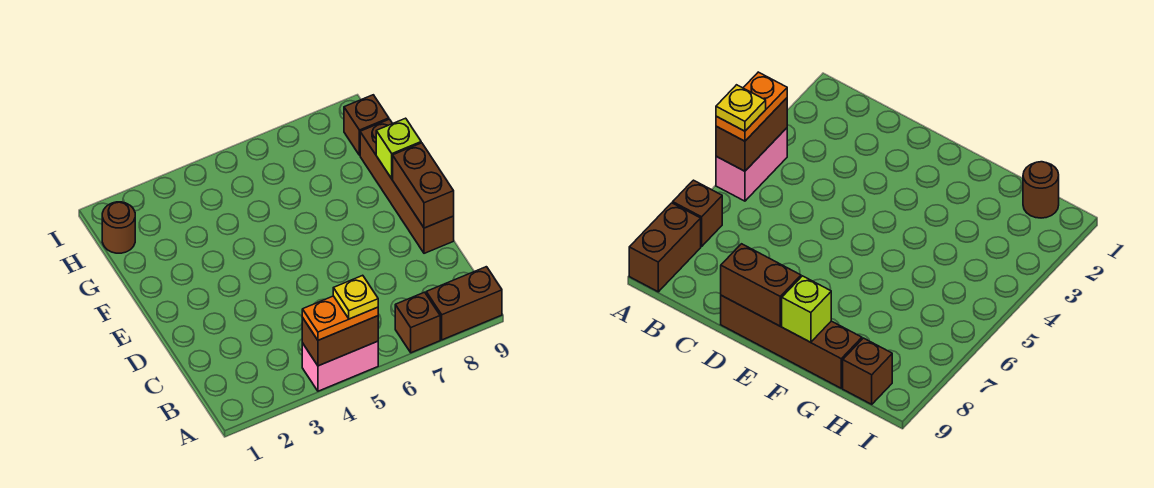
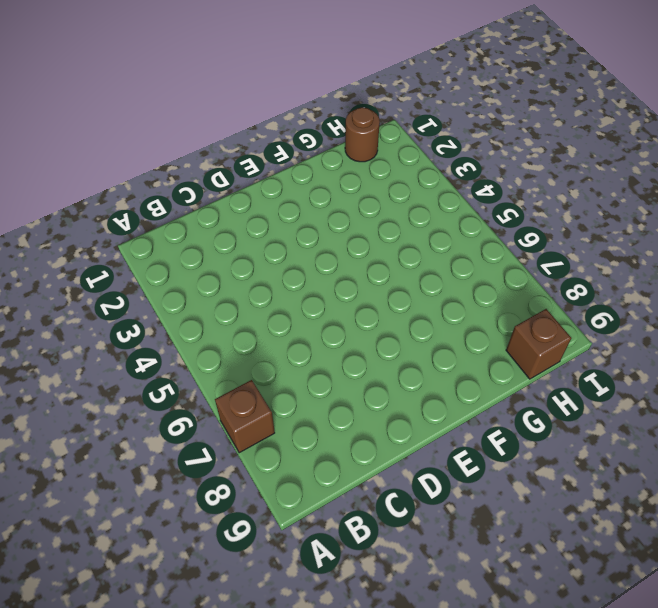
none -> pink brick A4:A5 level 1
none -> brown brick A8:A9 level 1

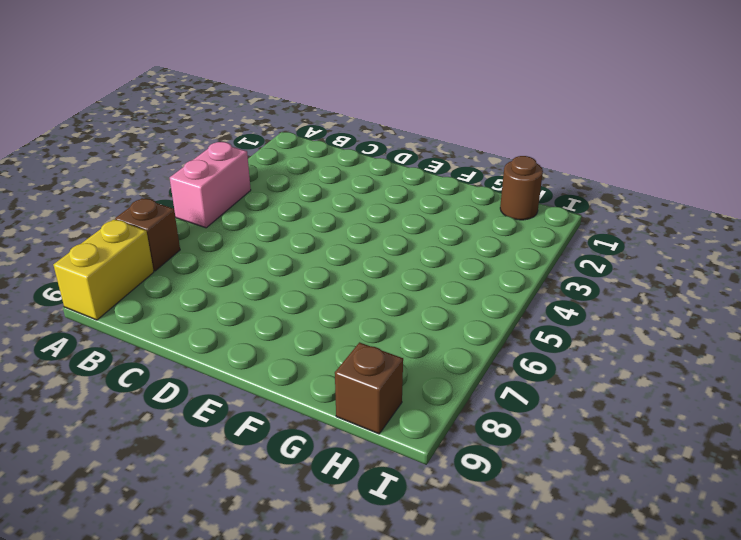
yellow brick A8:A9 level 1 -> brown brick A8:A9 level 1
none -> brown brick D9:G9 level 1
none -> brown brick A4:A5 level 2

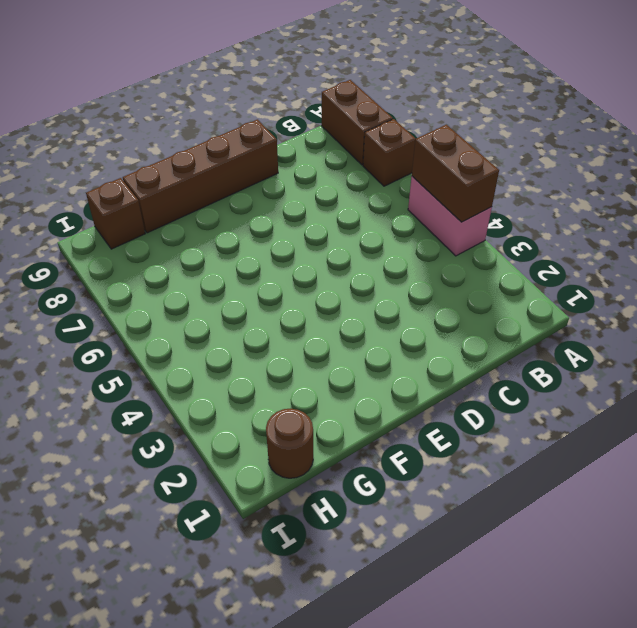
none -> brown brick D9:E9 level 2
none -> lime brick F9 level 2

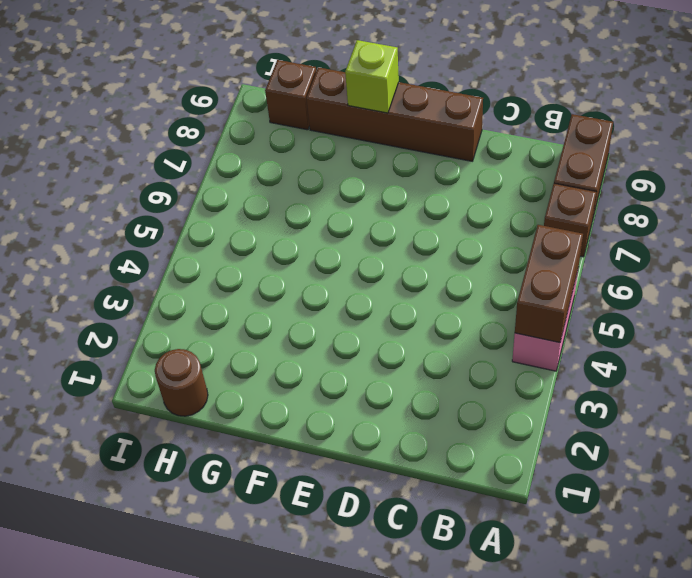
none -> brown brick D9:E9 level 2
none -> orange plate A4:A5 level 3

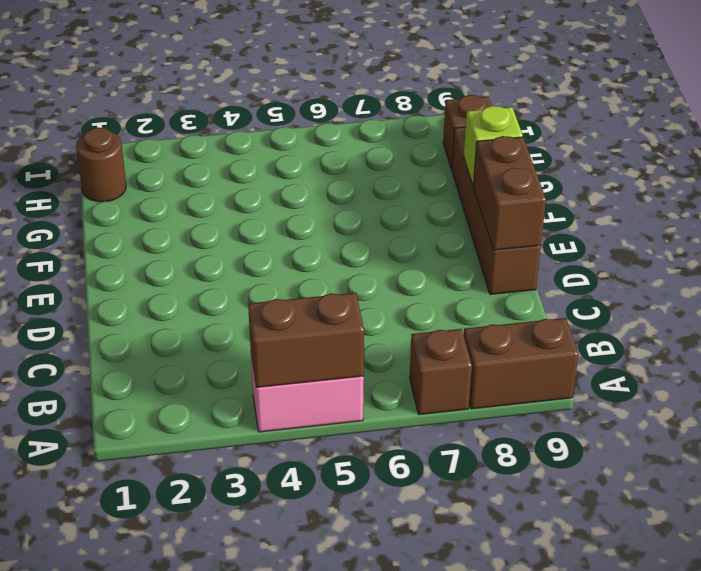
none -> orange plate A4:A5 level 3
none -> yellow plate A5 level 4

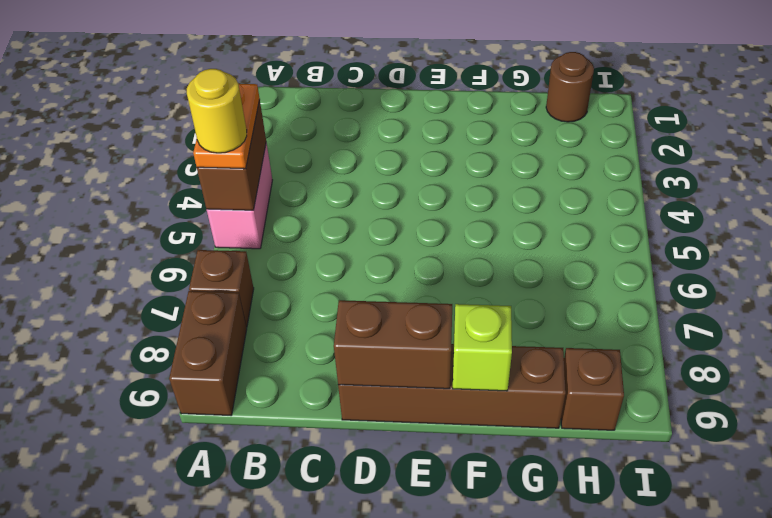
yellow round brick A5 level 4 -> yellow plate A5 level 4

